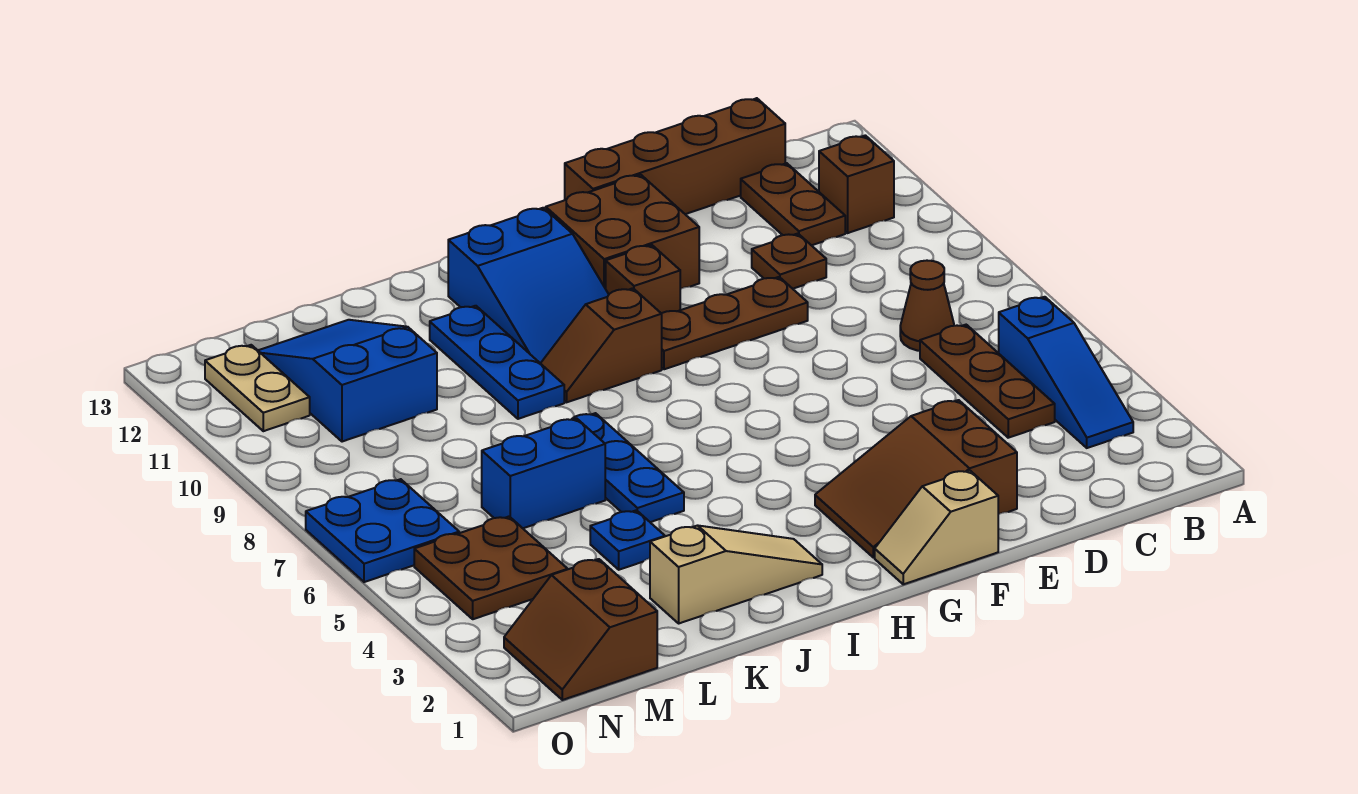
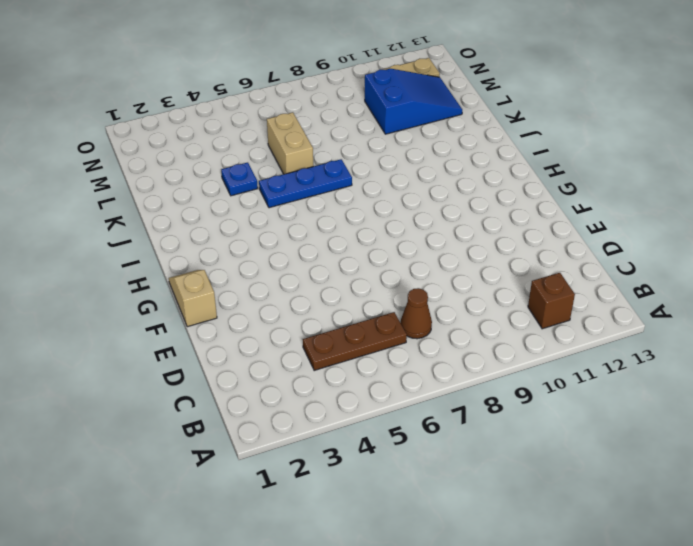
tan brick K6:L6 level 1 -> blue brick K6:L6 level 1
none -> blue slope B3:B5 level 1 top 5
none -> brown plate C11:C12 level 1
none -> brown brick C13:F13 level 1

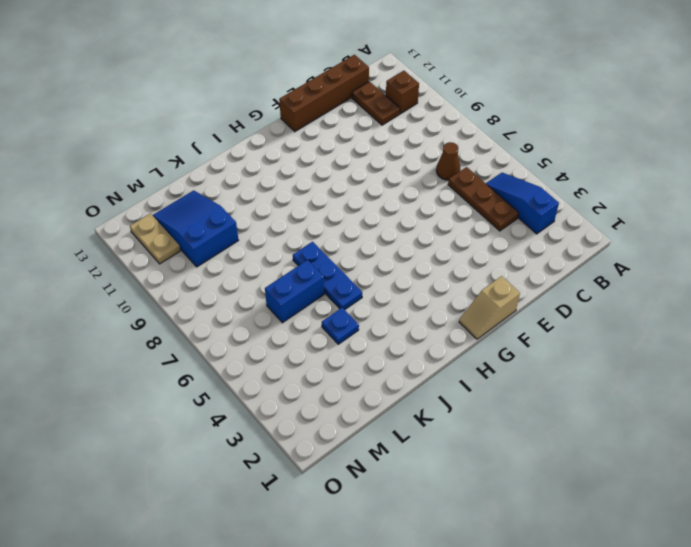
blue slope B3:B5 level 1 top 3 -> blue slope B3:B5 level 1 top 5
none -> brown plate D10 level 1
none -> brown slope E2:G3 level 1 top E
none -> brown plate E9:G9 level 1

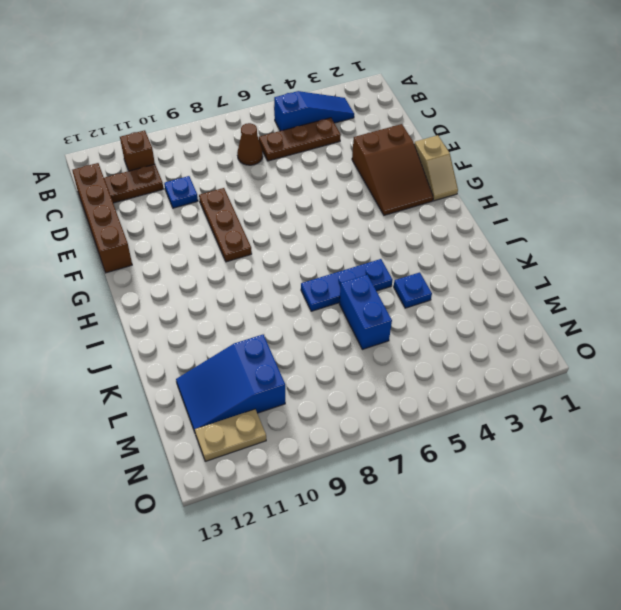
blue plate D10 level 1 -> brown plate D10 level 1
none -> brown brick F11:G12 level 1
none -> brown brick G10 level 1
none -> brown slope H9:I9 level 1 top H

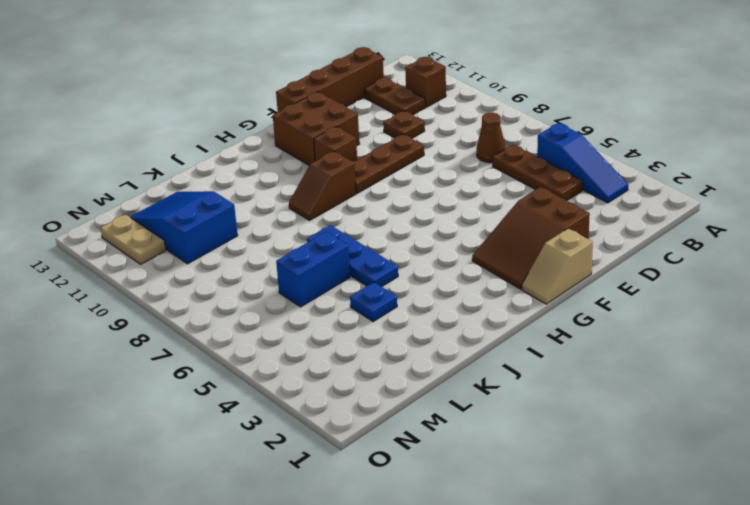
none -> blue slope H10:I12 level 1 top 12
none -> tan slope I2:K2 level 1 top K
none -> blue plate J9:J11 level 1

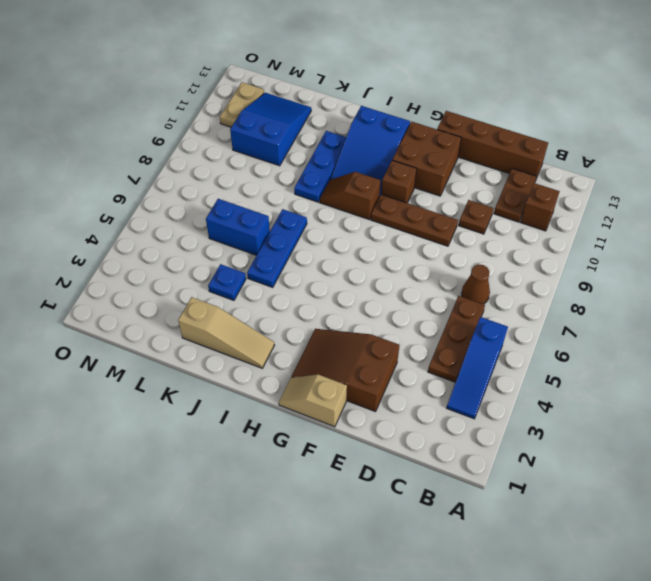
none -> brown slope M1:N2 level 1 top M
none -> brown plate M4:N5 level 1
none -> blue plate N6:O7 level 1

